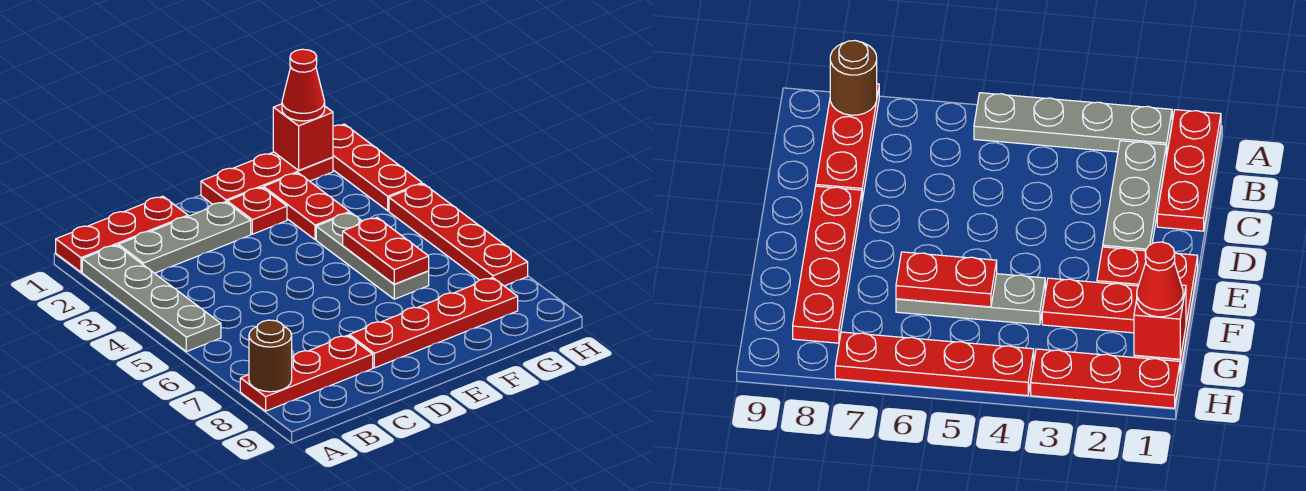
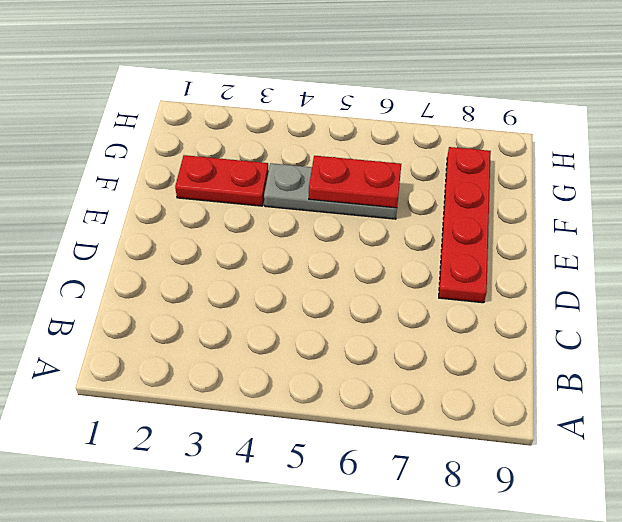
none -> red plate A1:C1 level 1
none -> grey plate A2:A5 level 1
none -> red plate A8:C8 level 1

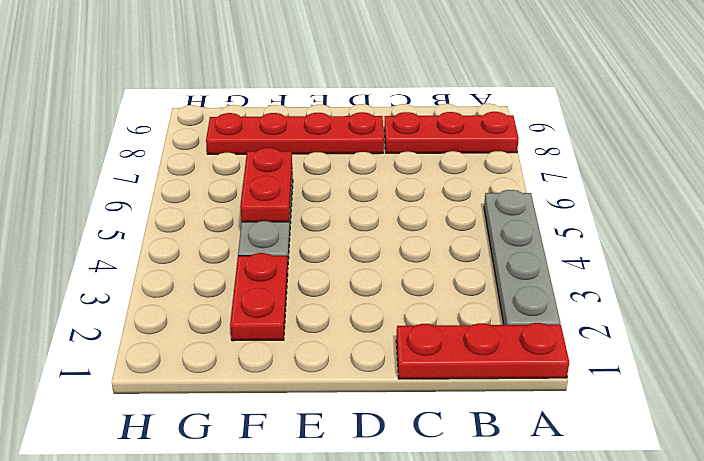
none -> grey plate B2:D2 level 1
none -> red plate E1:G1 level 1
none -> red plate E2 level 1

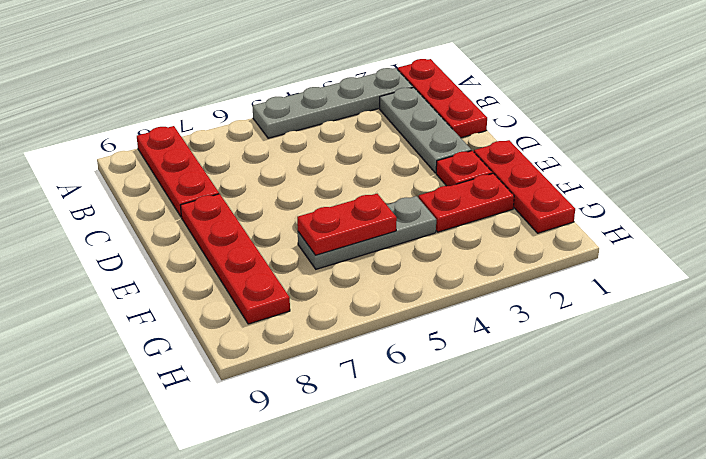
none -> red plate H1:H3 level 1
none -> red plate H4:H7 level 1
none -> brown round brick A8 level 2

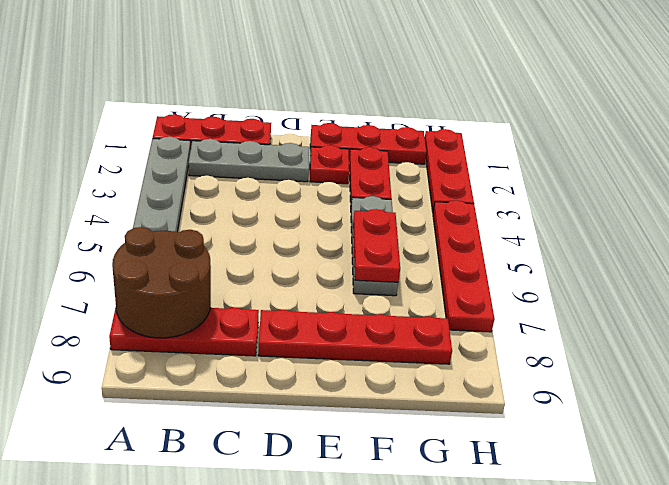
brown round brick A7:B8 level 2 -> brown round brick A8 level 2
none -> red brick G1 level 2
none -> red cone G1 level 3

